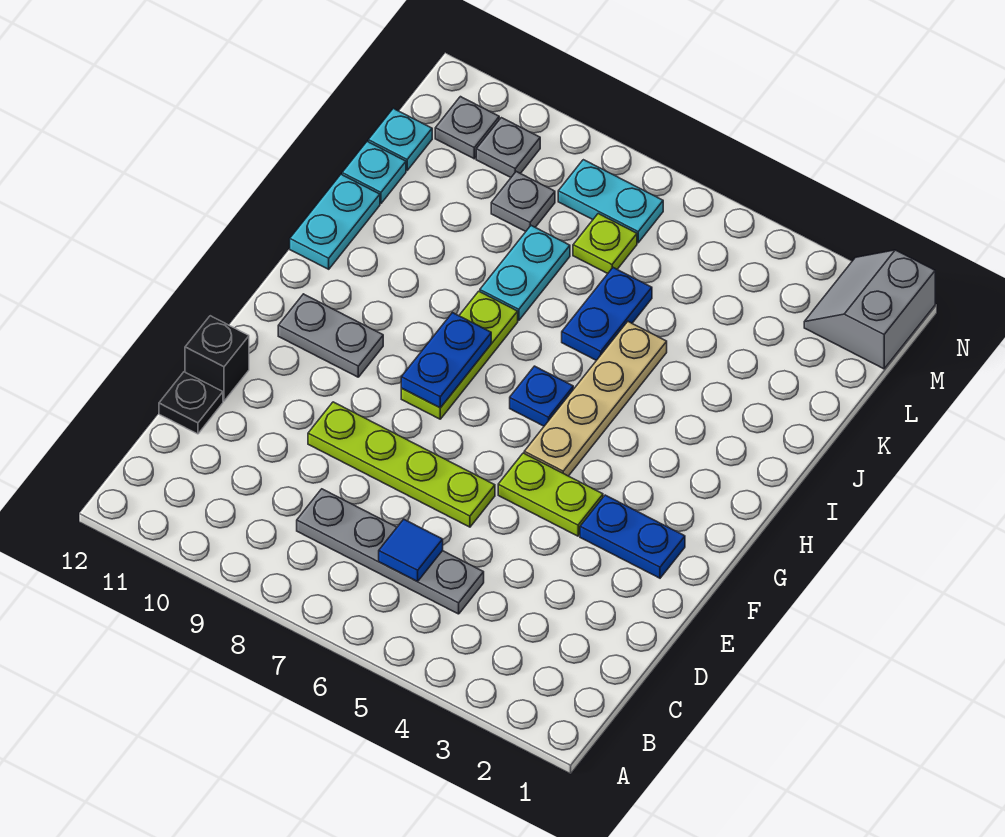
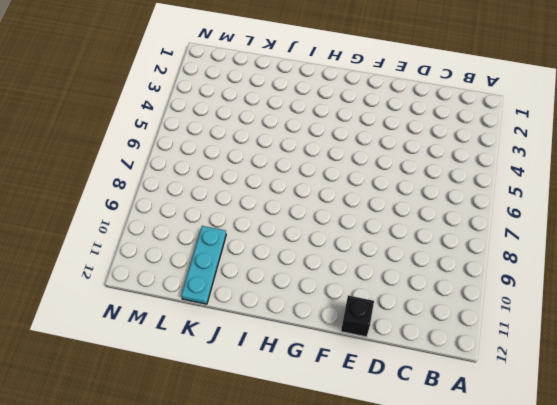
cyan plate K10:K12 level 1 -> cyan plate K12 level 1
none -> grey plate C5:C8 level 1
none -> black plate D12 level 1
none -> lime plate E6:E9 level 1

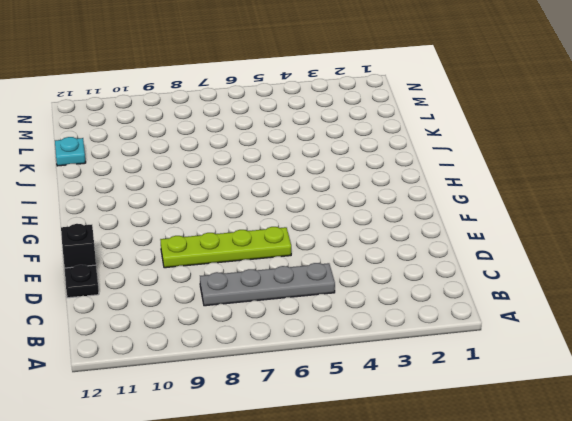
none -> blue plate F2:F3 level 1
none -> lime plate F4:F5 level 1
none -> tan plate G5:J5 level 1

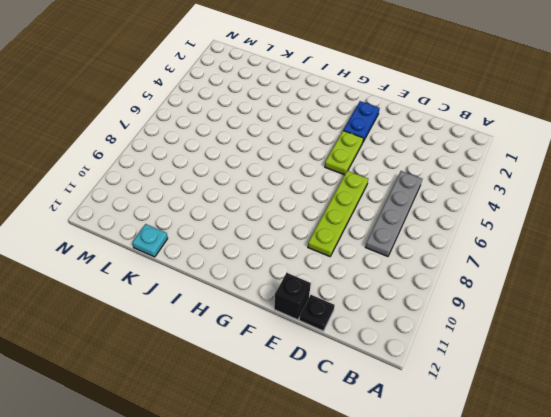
none -> tan plate G5:J5 level 1
none -> lime plate G8:I8 level 1
none -> grey plate G10:G11 level 1

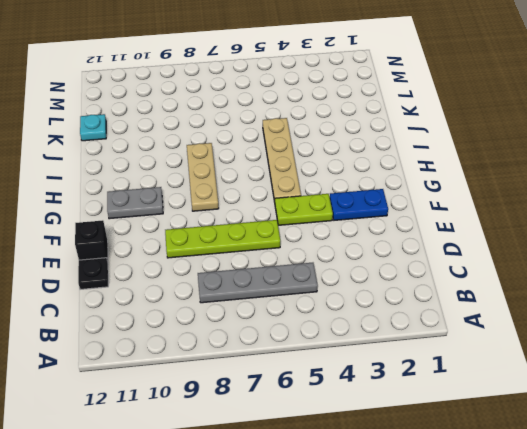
tan plate G8:I8 level 1 -> lime plate G8:I8 level 1
none -> blue plate H6 level 1
none -> cyan plate I12:J12 level 1
none -> blue plate J6:K6 level 1

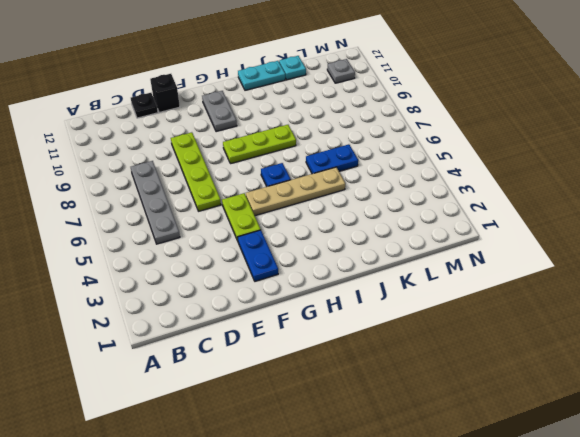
none -> cyan plate J8:K8 level 1
none -> lime plate L7 level 1
none -> grey plate L9 level 1

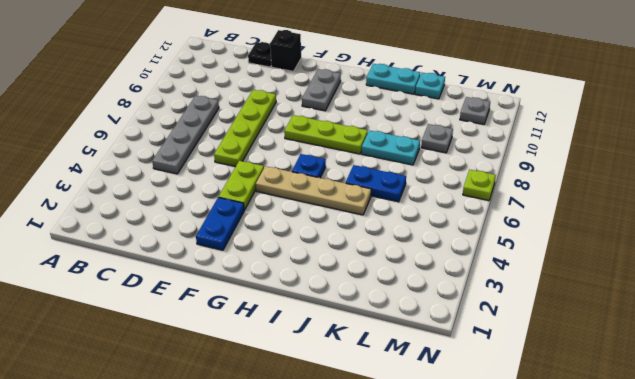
lime plate N7 level 1 -> lime plate L7 level 1
none -> cyan plate L12 level 1
none -> grey slope M1:N2 level 1 top 1
none -> cyan plate M7:M8 level 1

